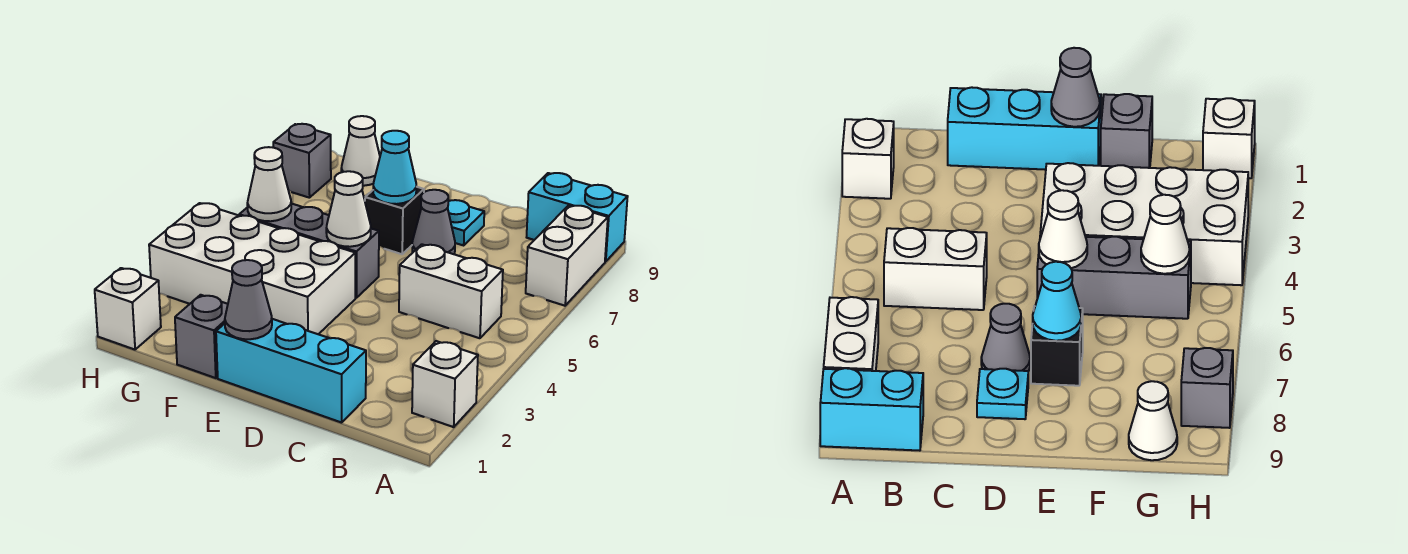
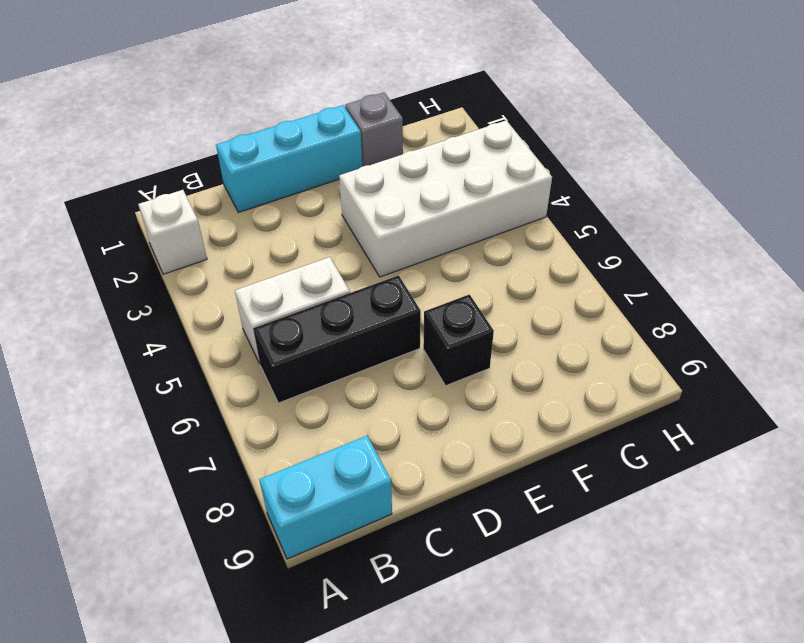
black brick B6:D6 level 1 -> none
none -> white brick A7:A8 level 1
none -> grey cone D7 level 1
none -> cyan plate D8 level 1

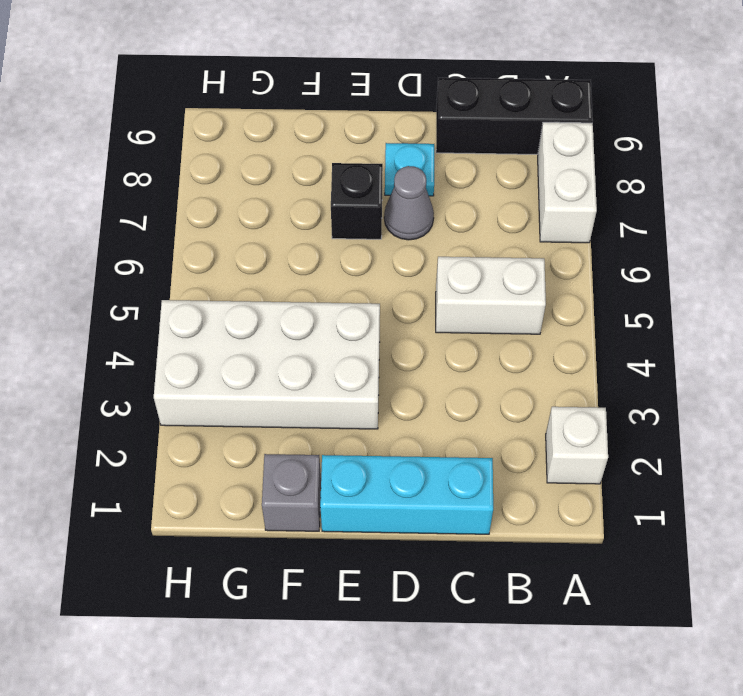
black brick A9:C9 level 1 -> cyan brick A9:B9 level 1
none -> grey brick E5:G5 level 1
none -> white cone G9 level 1
none -> white brick H1 level 1

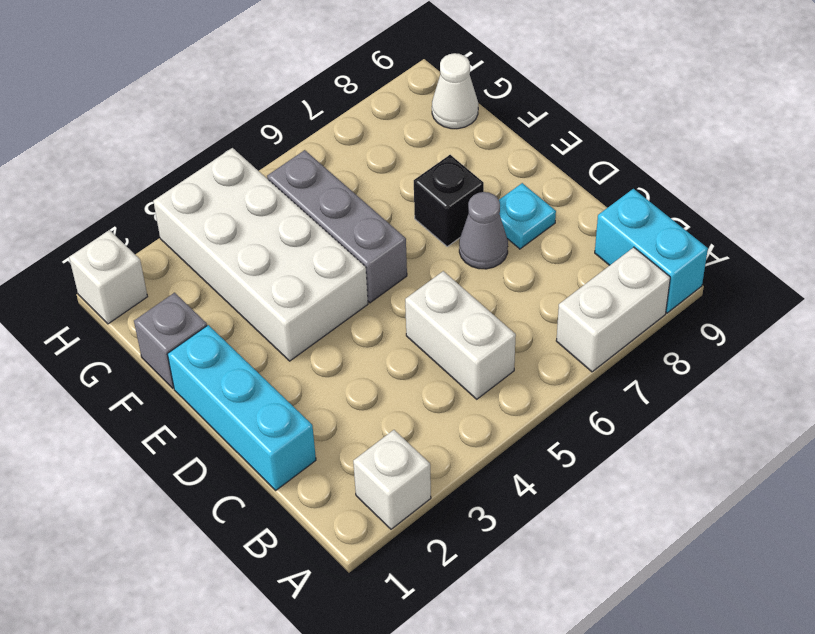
none -> grey brick H8 level 1
none -> grey cone E1 level 2
none -> white cone E5 level 2

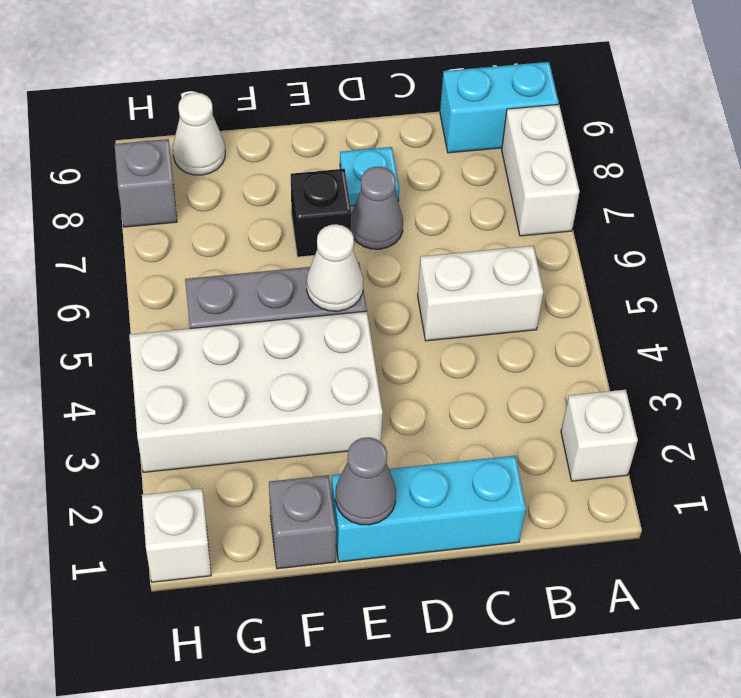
none -> cyan cone E7 level 2
none -> white cone G5 level 2

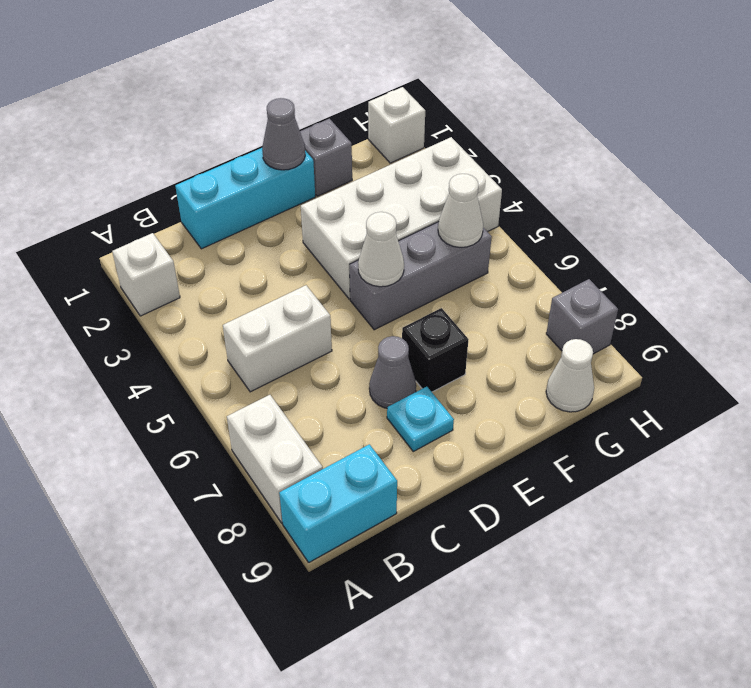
none -> cyan cone E7 level 2

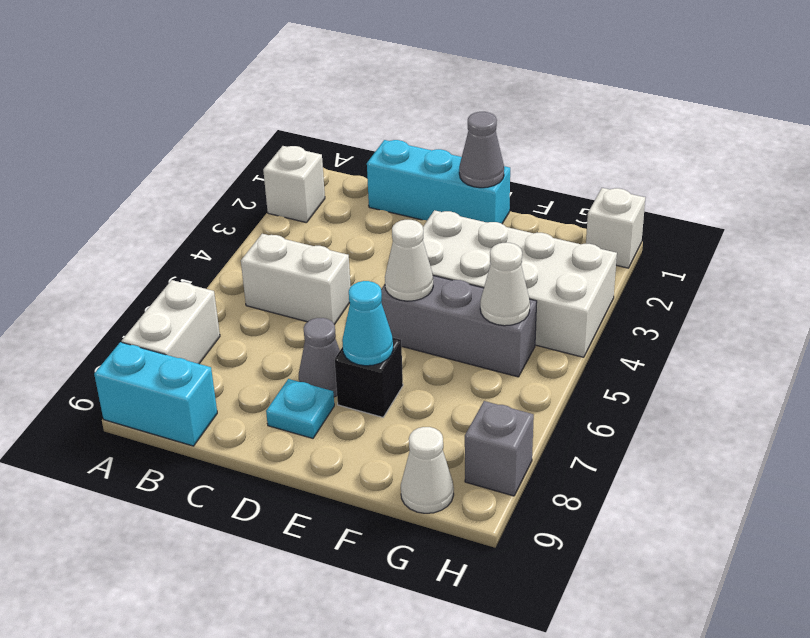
none -> grey brick F1 level 1

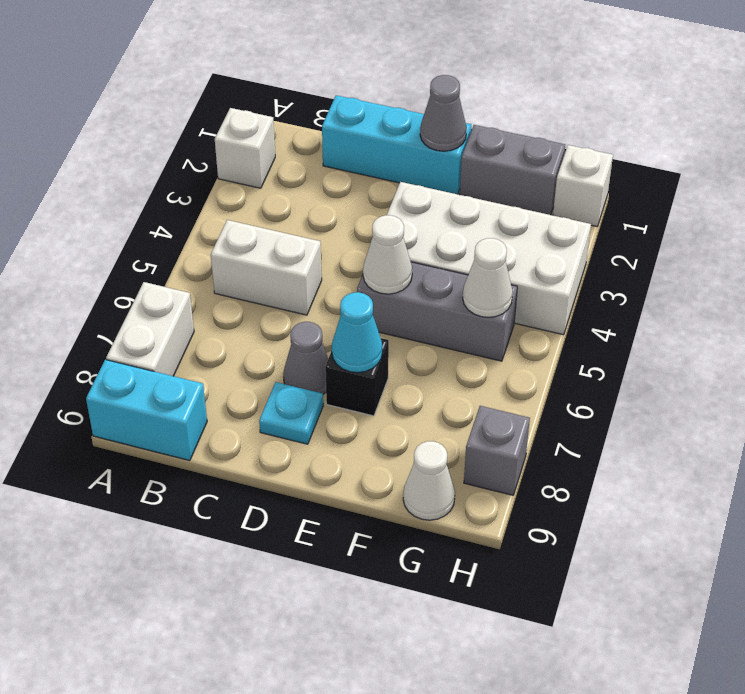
grey brick F1:G1 level 1 -> grey brick F1 level 1

